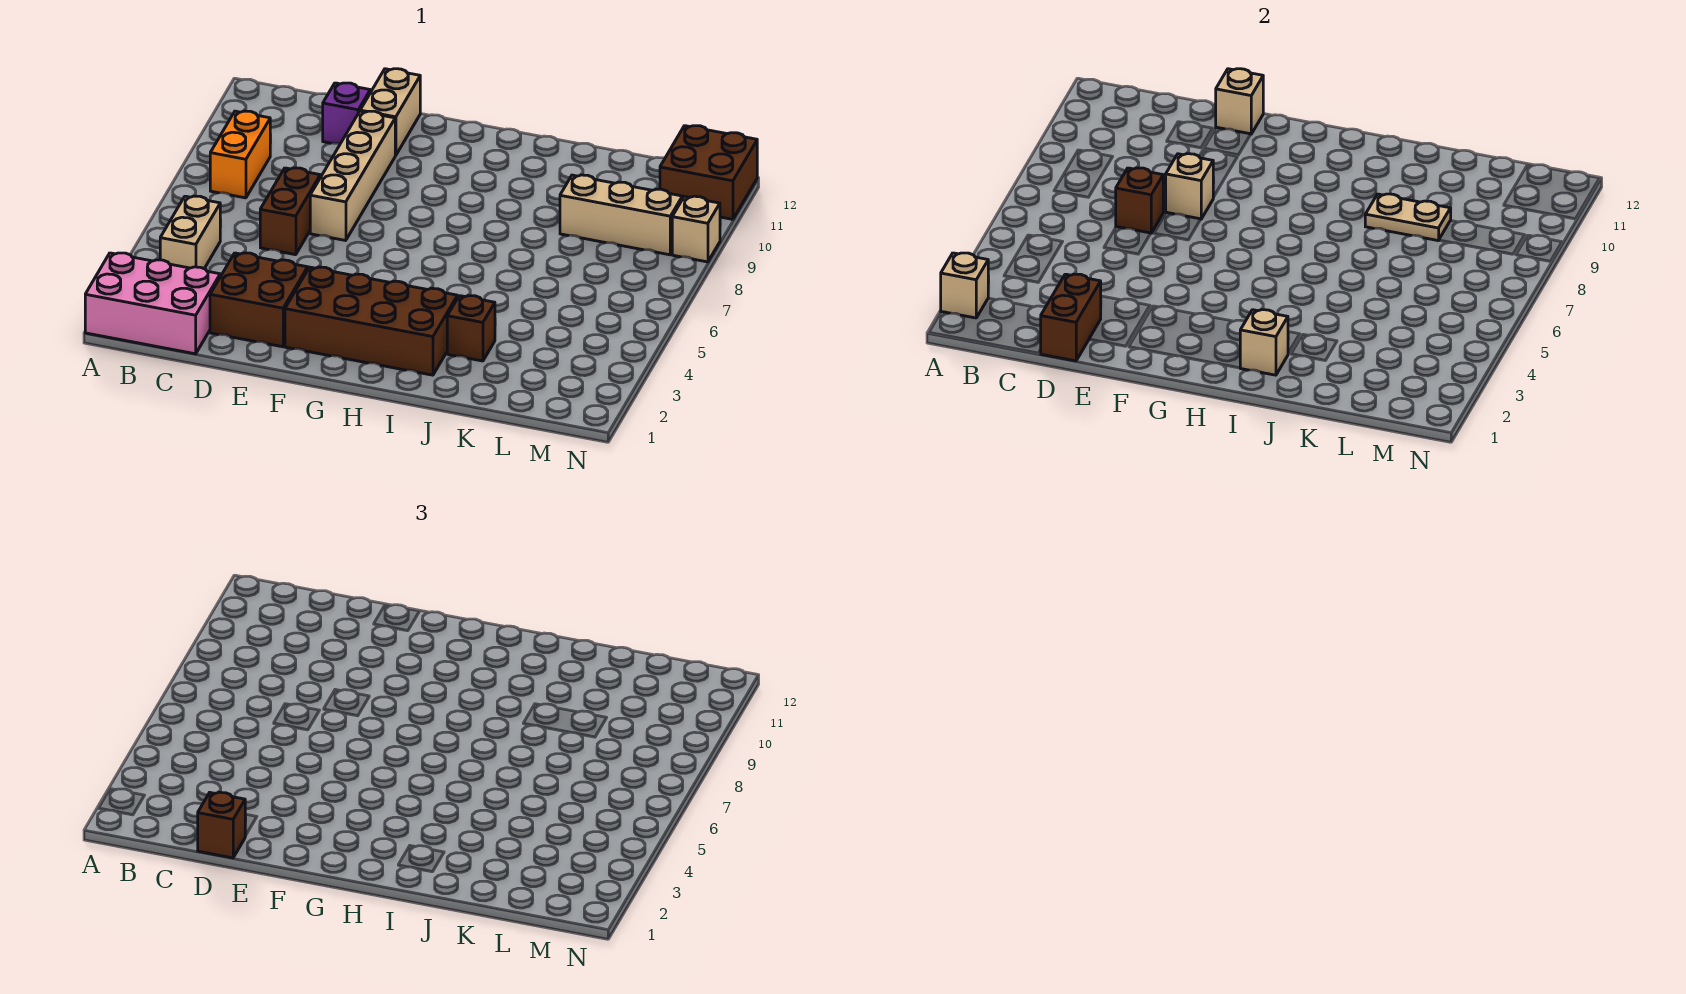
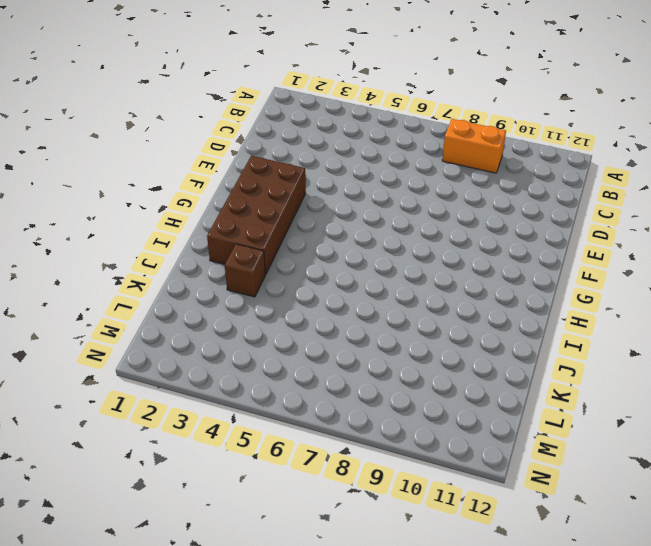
none -> pink brick A1:C2 level 1
none -> tan brick B4:B5 level 1
none -> brown brick D2:E3 level 1

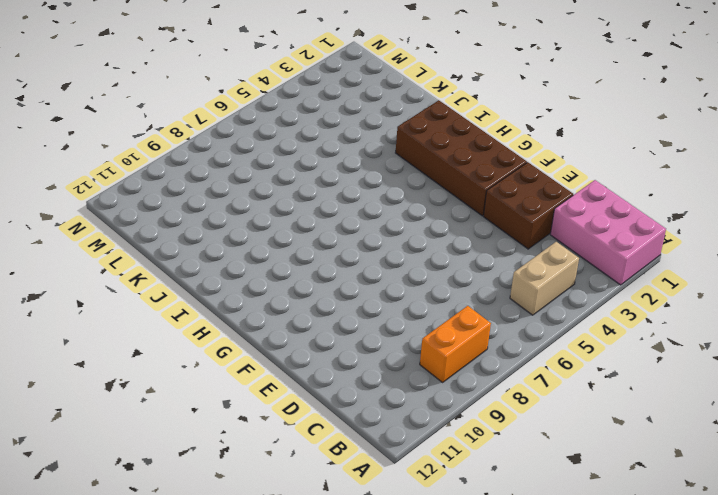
none -> brown brick D6:D7 level 1
none -> purple brick D11 level 1
none -> tan brick E7:E10 level 1

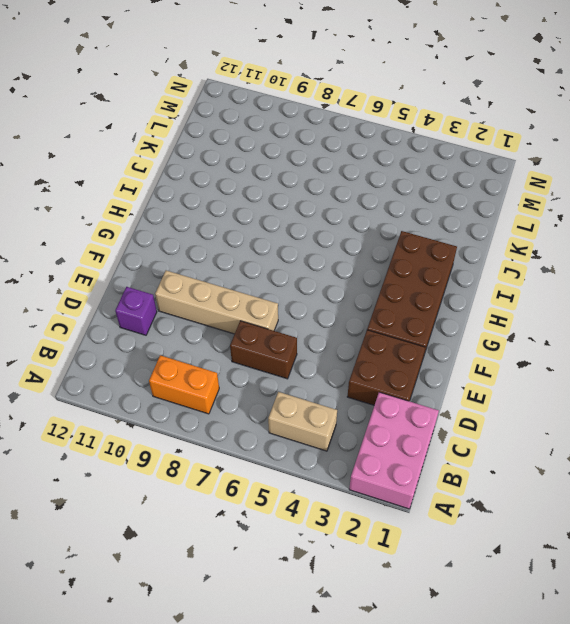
none -> tan brick E11:E12 level 1
none -> brown brick J3 level 1
none -> tan brick K9:M9 level 1

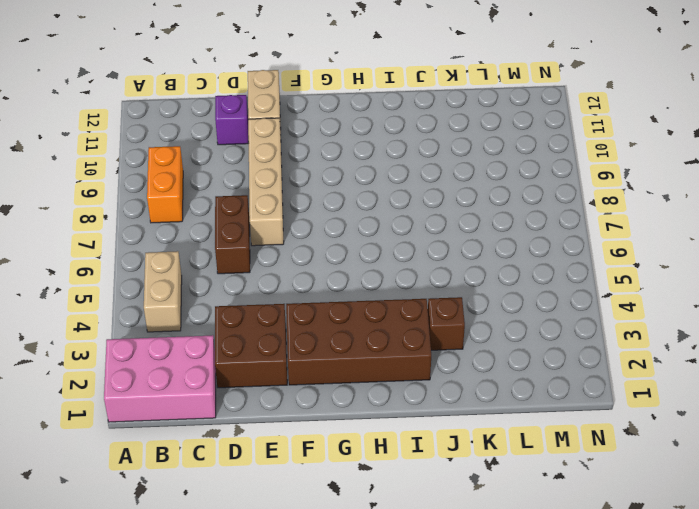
none -> tan brick K9:M9 level 1
none -> brown brick M11:N12 level 1
none -> tan brick N9 level 1

